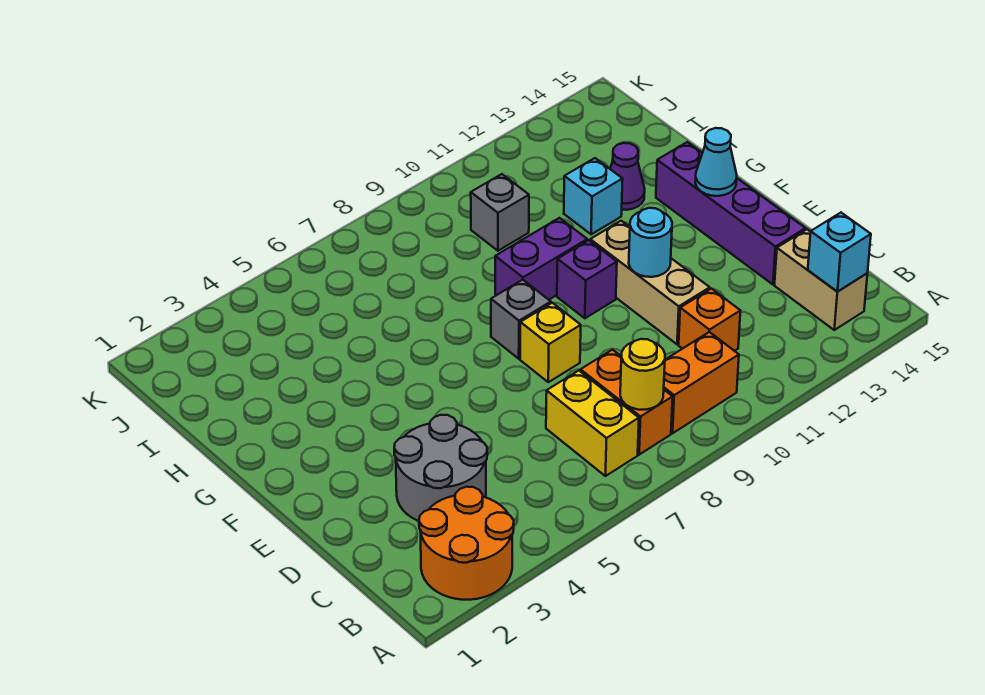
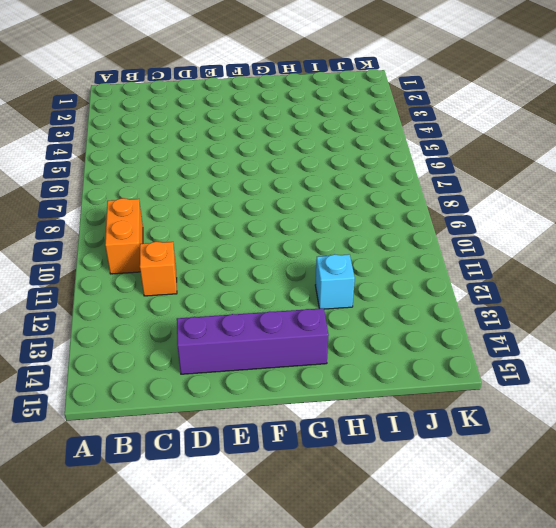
none -> orange round brick A2:B3 level 1
none -> yellow brick B7:C7 level 1
none -> orange brick B8:C8 level 1

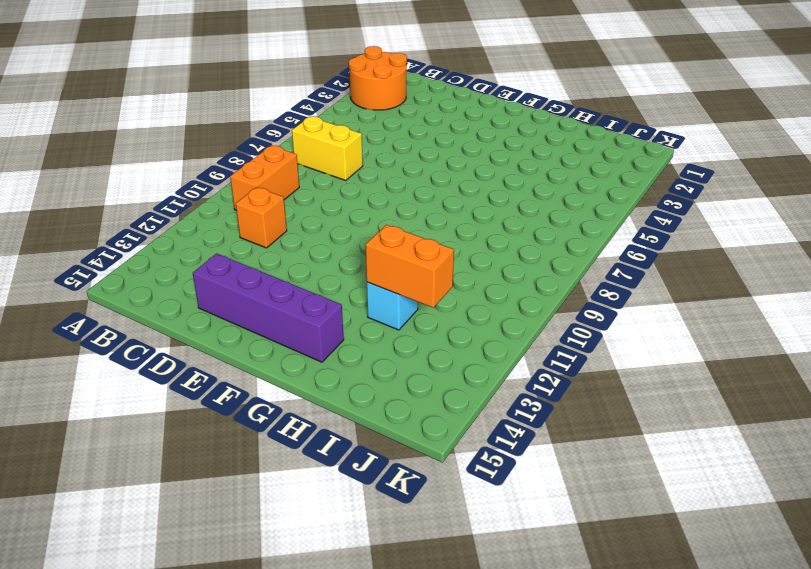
orange brick H12:I12 level 2 -> orange brick B8:C8 level 1
none -> tan brick B14:C14 level 1
none -> grey round brick C3:D4 level 1
none -> tan brick D11:F11 level 1

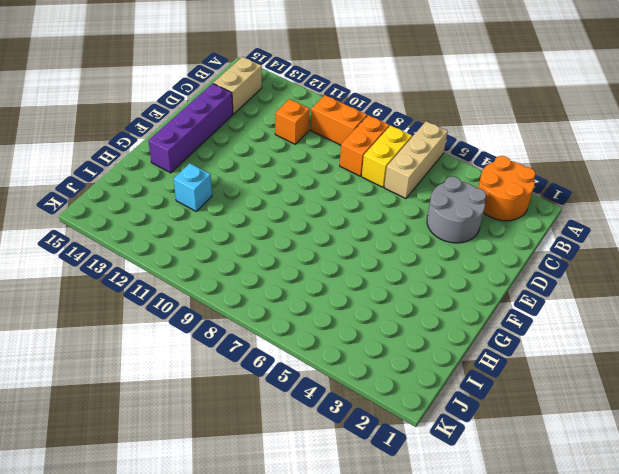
tan brick A6:C6 level 1 -> tan brick D11:F11 level 1
none -> yellow brick E8 level 1
none -> grey brick F8 level 1
none -> purple brick F10 level 1

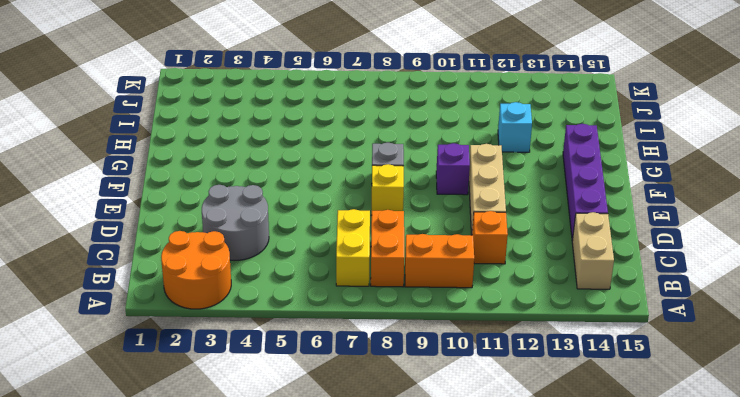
none -> purple brick G9:G10 level 1
none -> purple cone H13 level 1
none -> grey brick I10 level 1

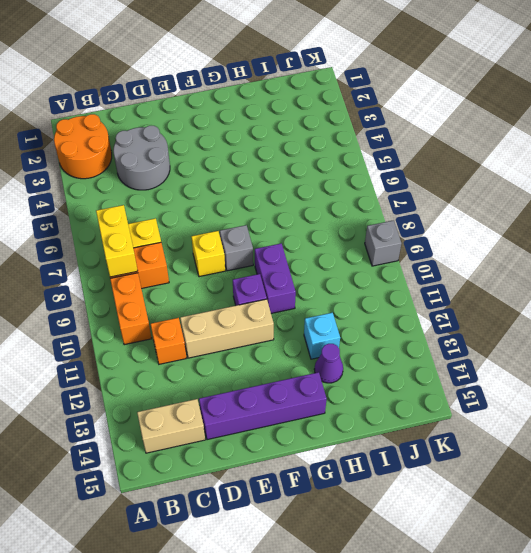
yellow brick B7:B8 level 2 -> yellow round brick B8 level 2
grey brick K9 level 1 -> grey brick I10 level 1
none -> cyan brick B14 level 2
none -> cyan round brick E11 level 2
none -> cyan cone F14 level 2

